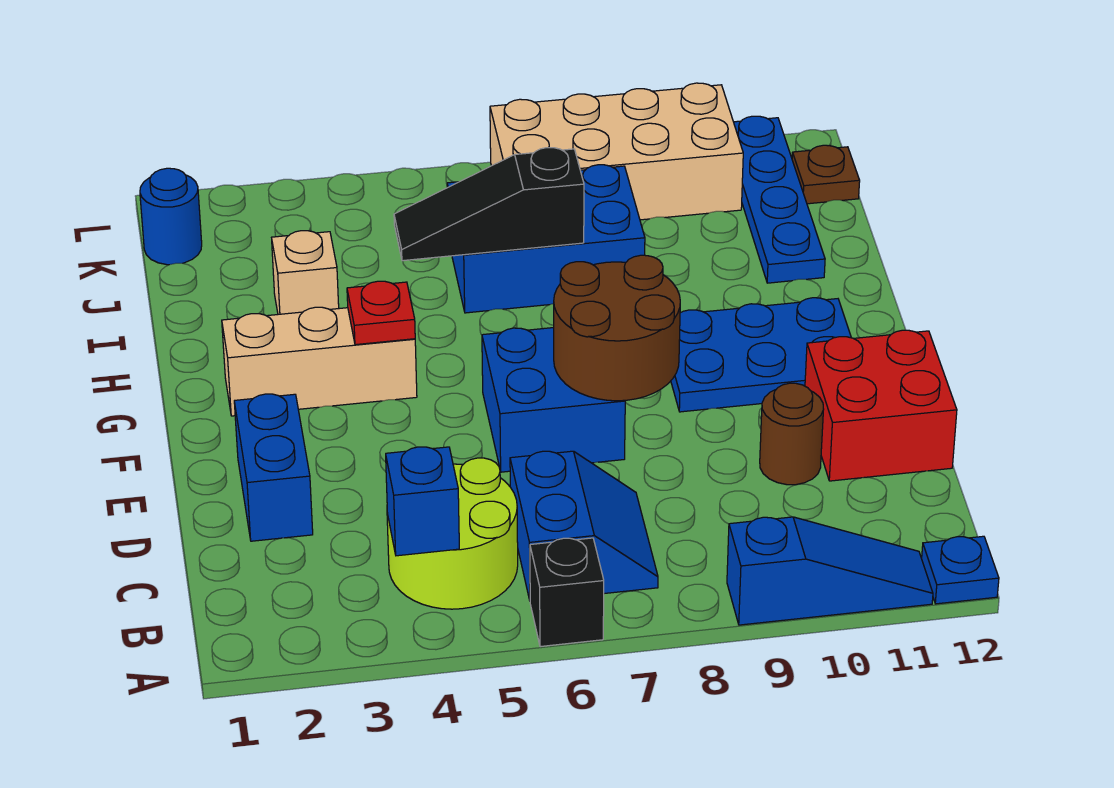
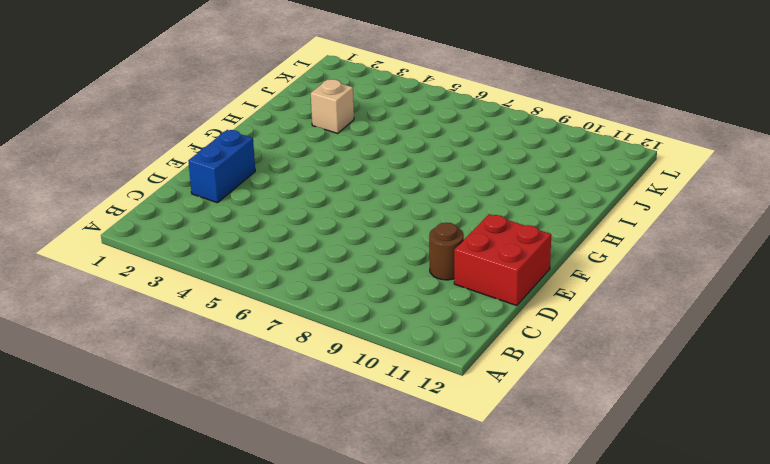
none -> black brick A6 level 1
none -> blue slope A9:A11 level 1 top 9
none -> blue plate A12 level 1

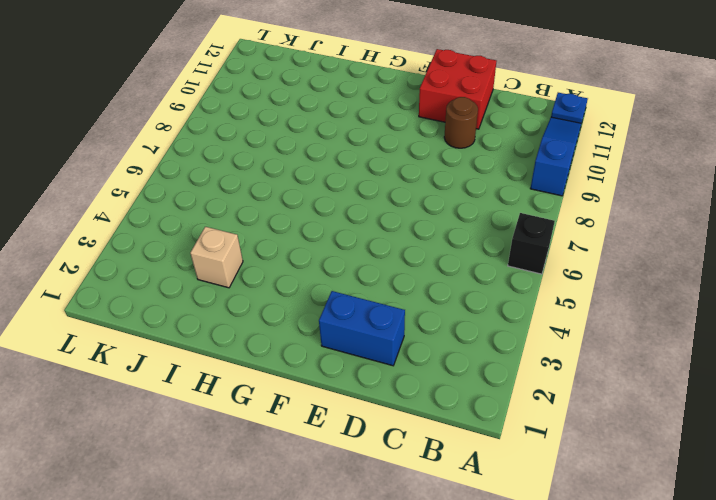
none -> lime round brick B4:C5 level 1
none -> blue slope B6:C7 level 1 top 6
none -> blue brick E6:F7 level 1

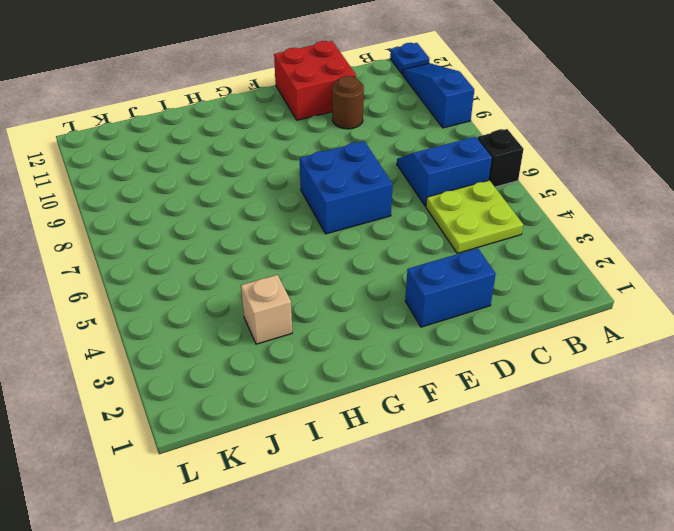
lime plate B4:C5 level 1 -> lime round brick B4:C5 level 1
none -> blue plate F9:G11 level 1
none -> tan brick G2:G4 level 1
none -> blue brick I6:J8 level 1

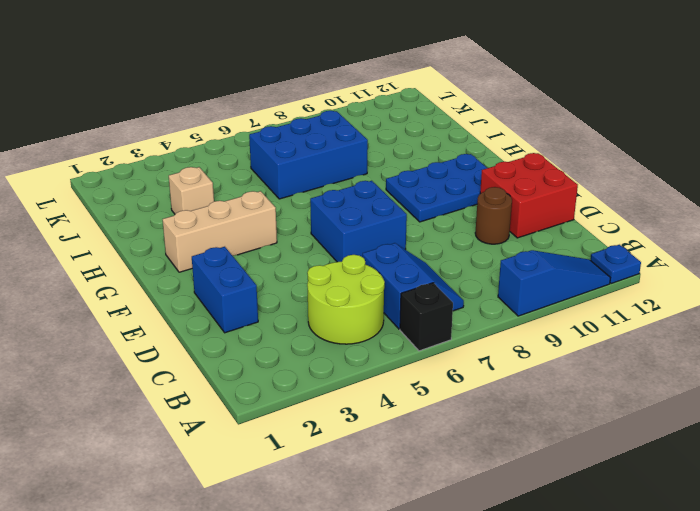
none -> blue plate I11:L11 level 1
none -> blue round brick K1 level 1
none -> tan brick K7:L10 level 1

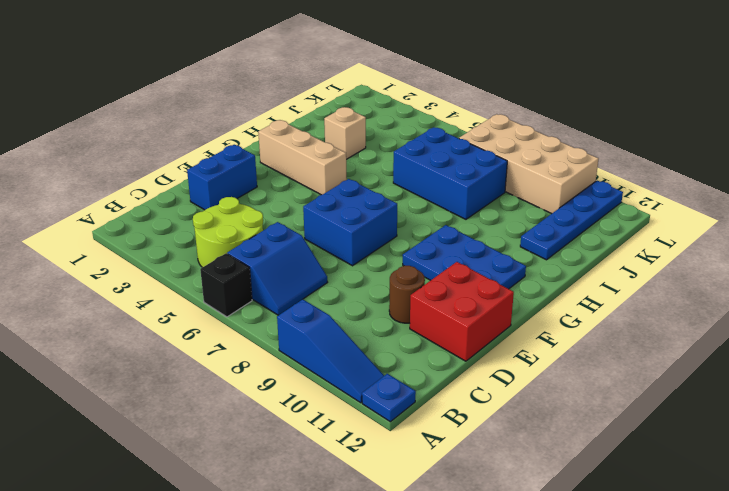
none -> blue round brick K1 level 1
none -> brown plate K12 level 1
none -> blue brick B4 level 2

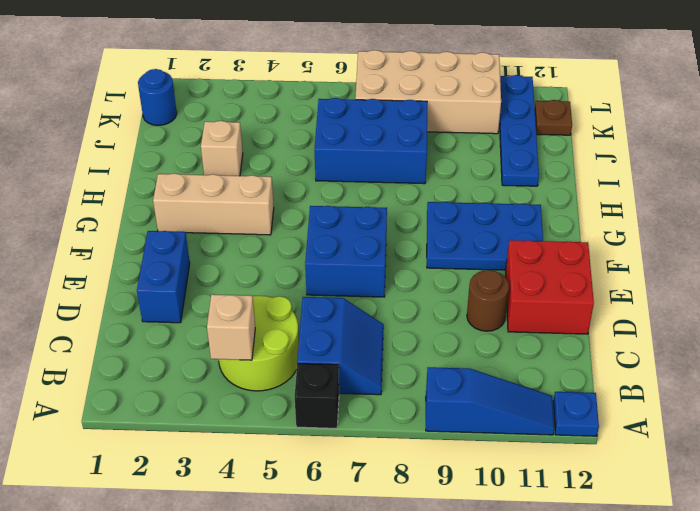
tan brick B4 level 2 -> blue brick B4 level 2
none -> brown round brick E7:F8 level 2
none -> red plate G4 level 2
none -> black slope I5:I7 level 2 top 7

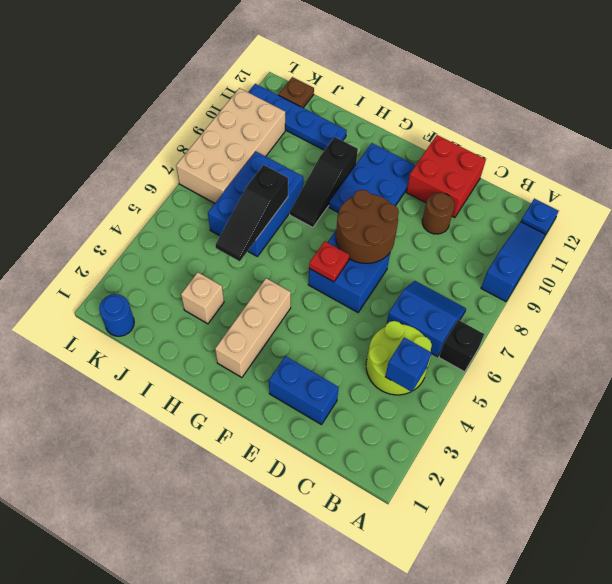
red plate F6 level 2 -> red plate G4 level 2
black slope H8:H10 level 1 top 10 -> none

